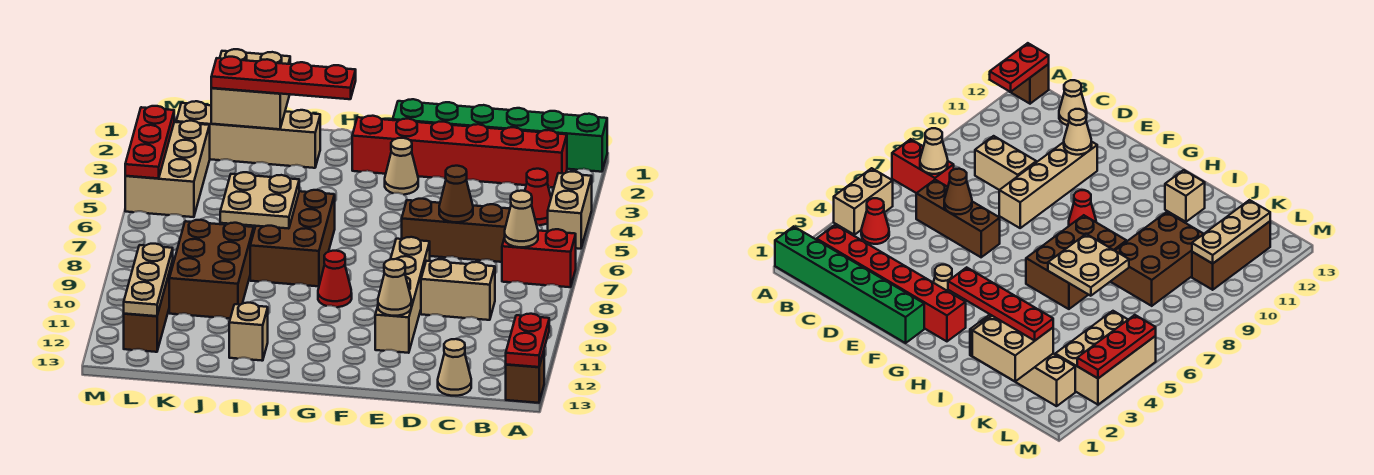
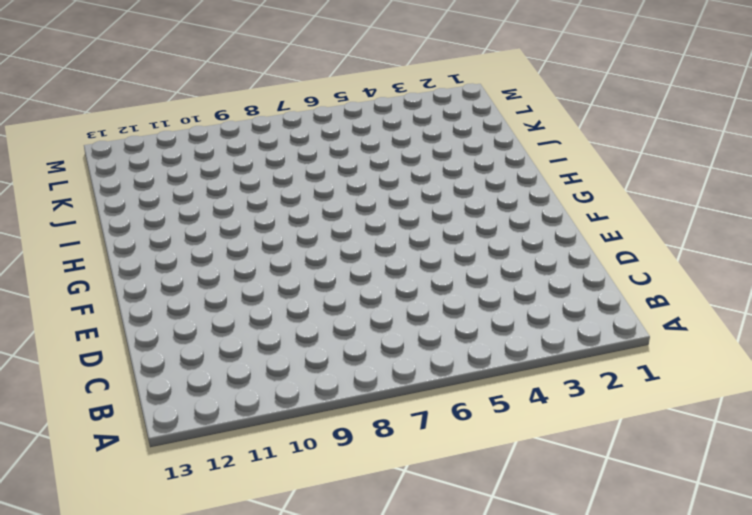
none -> green brick A1:F1 level 1
none -> tan brick A4:A5 level 1
none -> red brick A7:B7 level 1

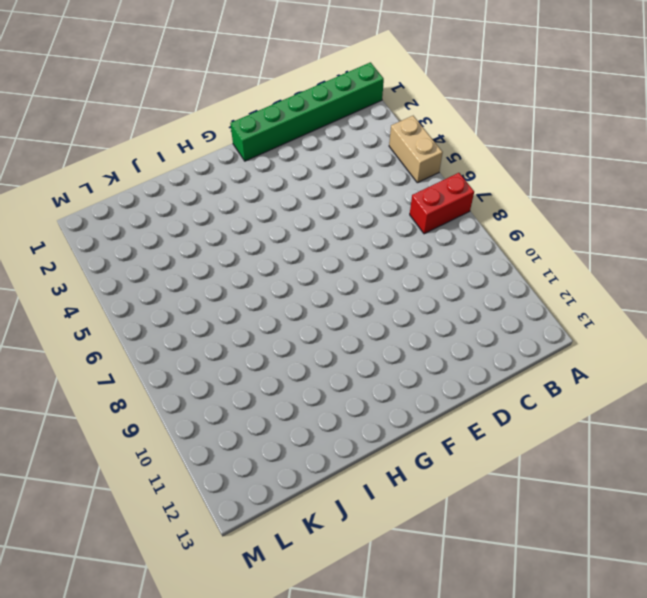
none -> brown brick A13 level 1
none -> red brick B2:G2 level 1
none -> red cone B4 level 1

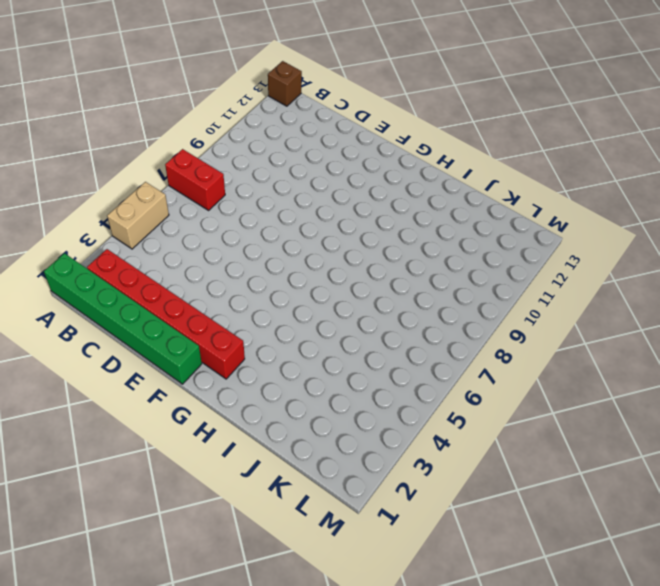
none -> red cone B4 level 1
none -> brown brick C6:E6 level 1
none -> tan brick C9:D9 level 1

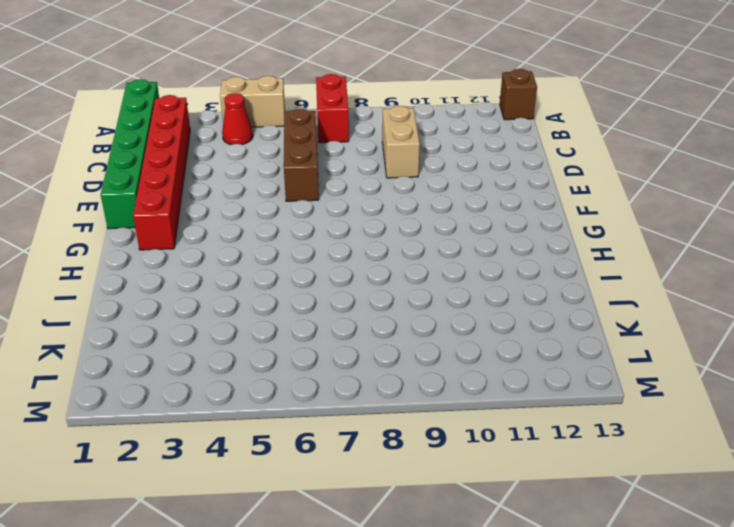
none -> tan cone C13 level 1
none -> tan brick E8:E11 level 1
none -> tan cone F3 level 1

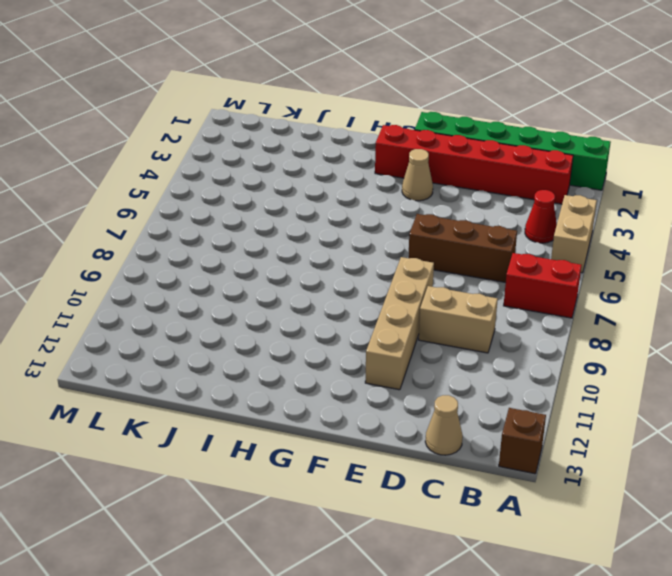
none -> red cone G9 level 1
none -> brown brick H6:I8 level 1
none -> tan brick I2:L2 level 1

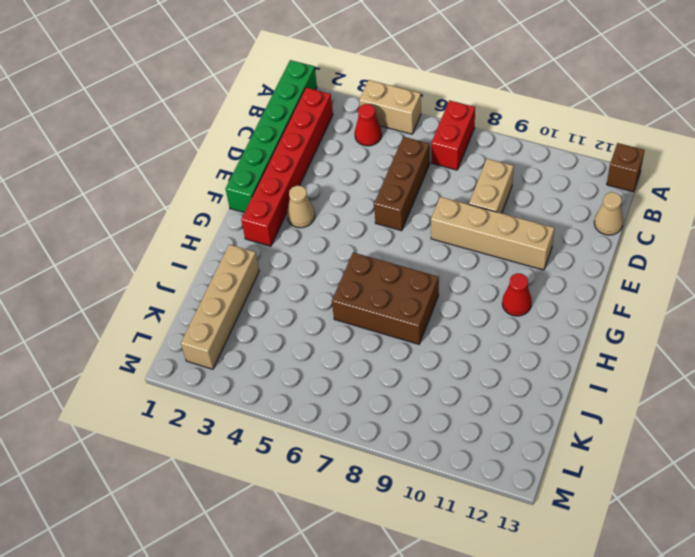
red cone G11 level 1 -> red cone G9 level 1
none -> tan brick I12 level 1
none -> brown brick J8:K10 level 1
none -> tan brick L3:M5 level 1

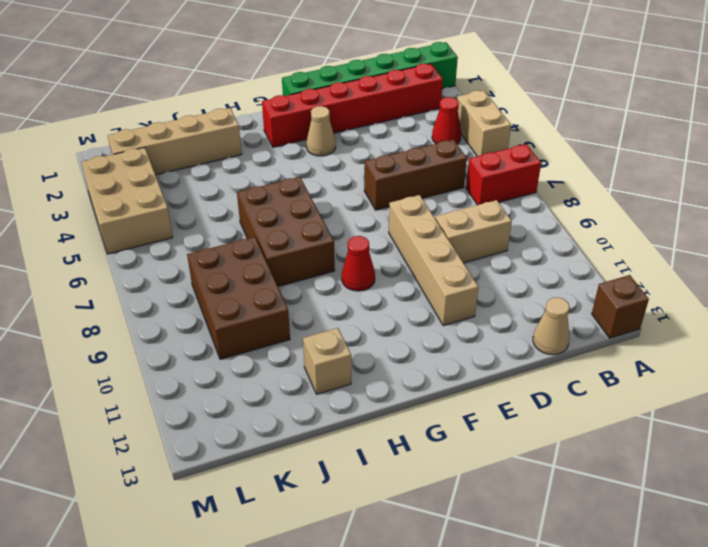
none -> brown brick L10:L12 level 1
none -> red plate A12:A13 level 2
none -> tan cone B7 level 2

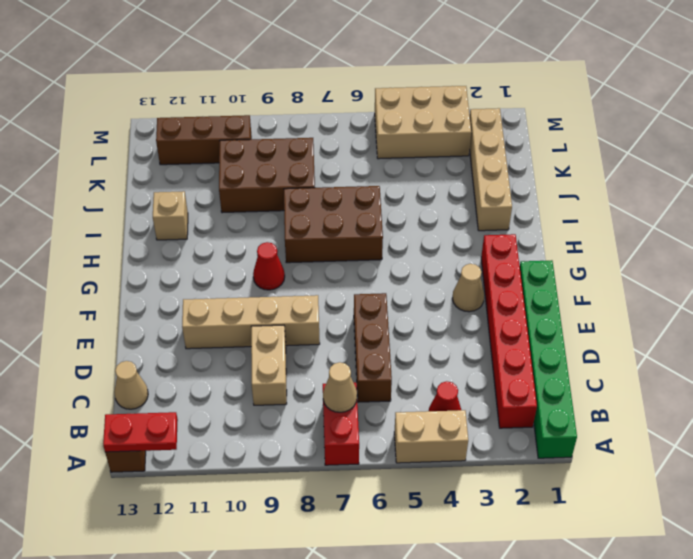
none -> brown cone D6 level 2
none -> tan cone E11 level 2
none -> tan plate I6:J7 level 2

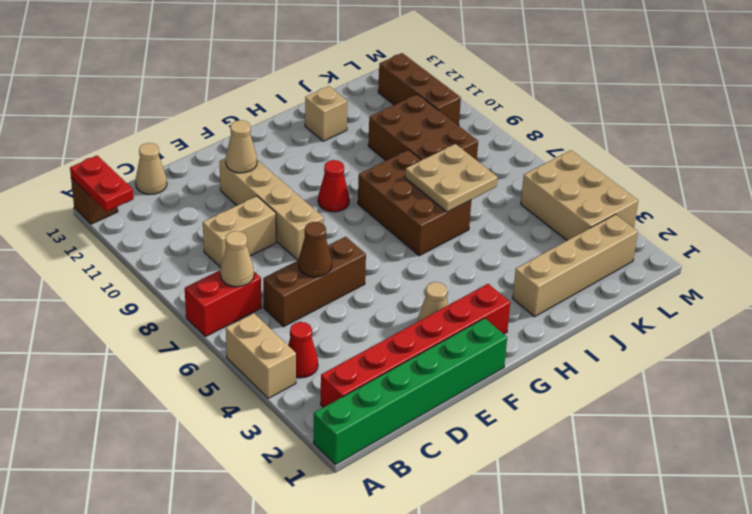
none -> tan brick J1:K2 level 2
none -> tan plate L10:L12 level 2
none -> red plate M3:M5 level 2

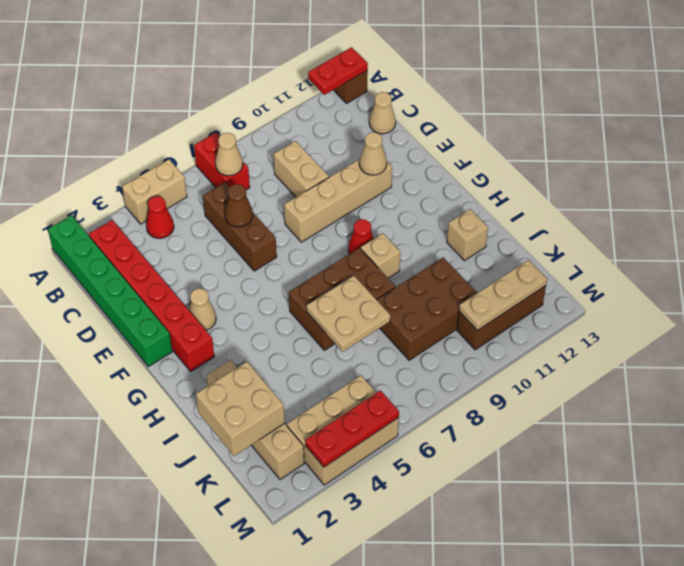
tan brick H9 level 1 -> none
none -> red plate H2:K2 level 3

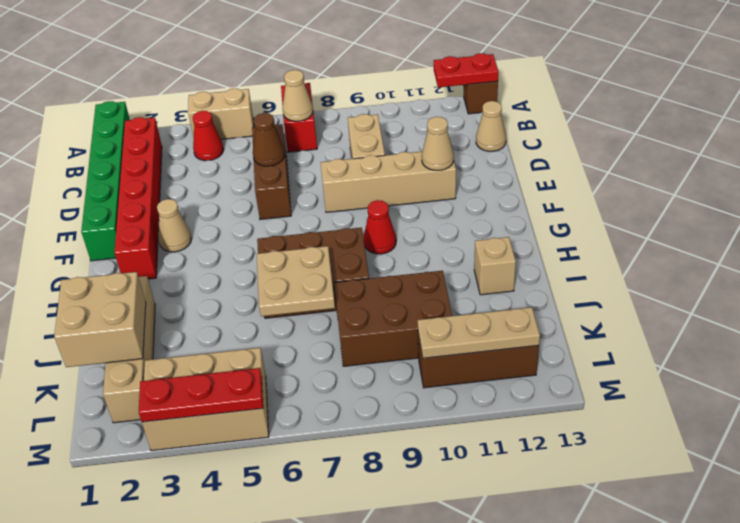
none -> red plate H2:K2 level 3

